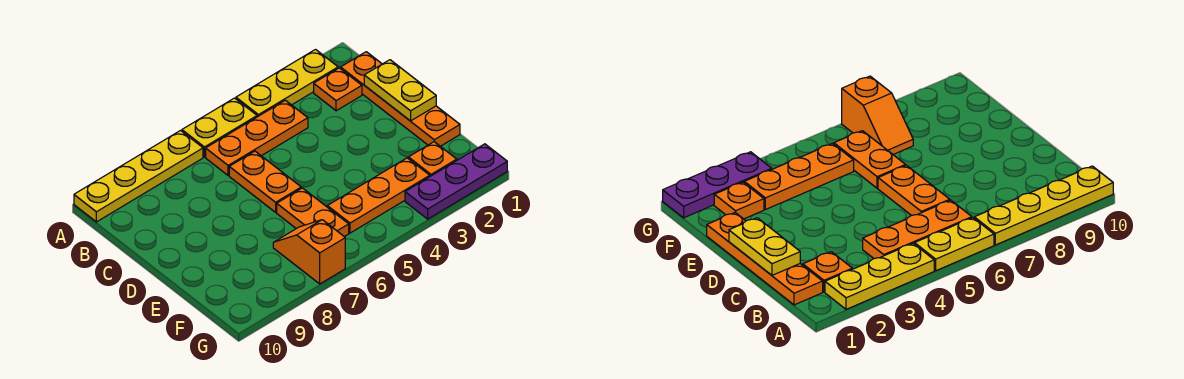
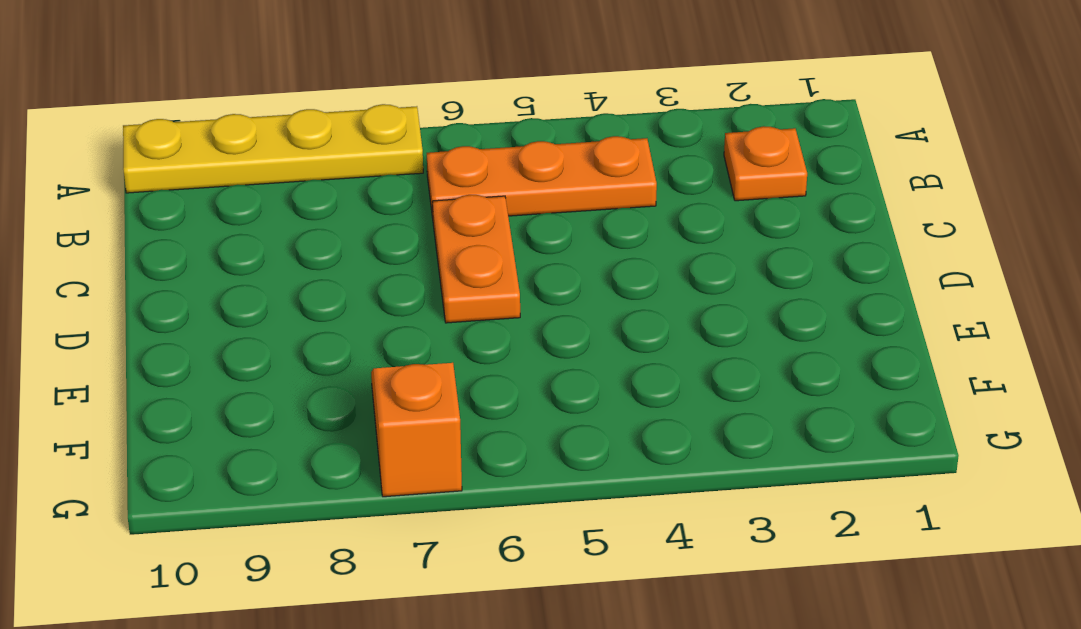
none -> yellow plate A2:A4 level 1
none -> yellow plate A5:A6 level 1
none -> orange plate B1:E1 level 1

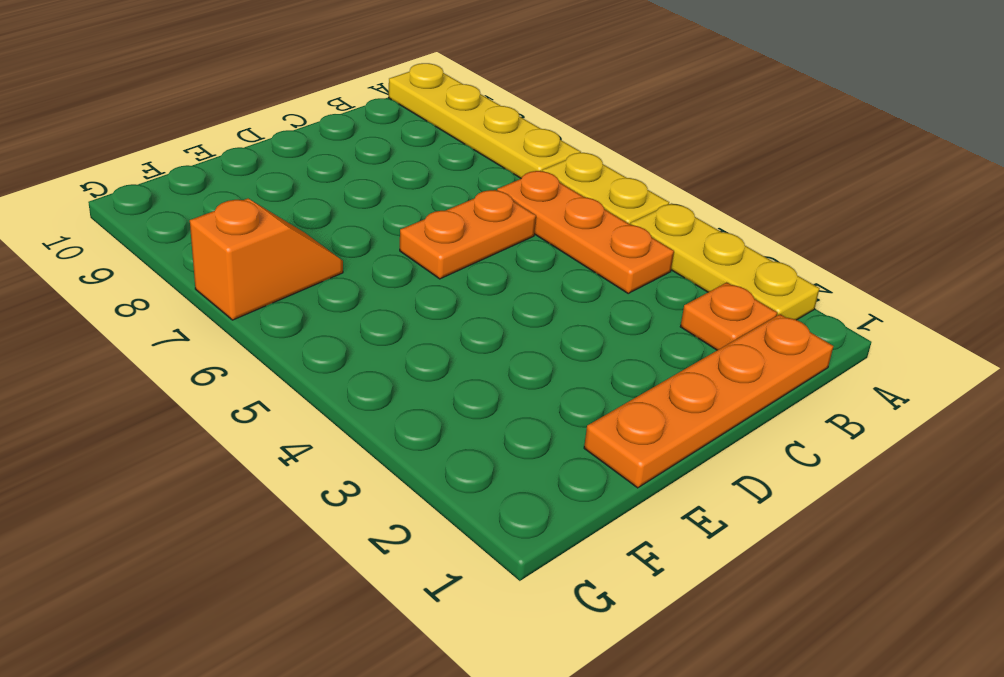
none -> orange plate E6:F6 level 1
none -> orange plate F2 level 1
none -> orange plate F3:F5 level 1

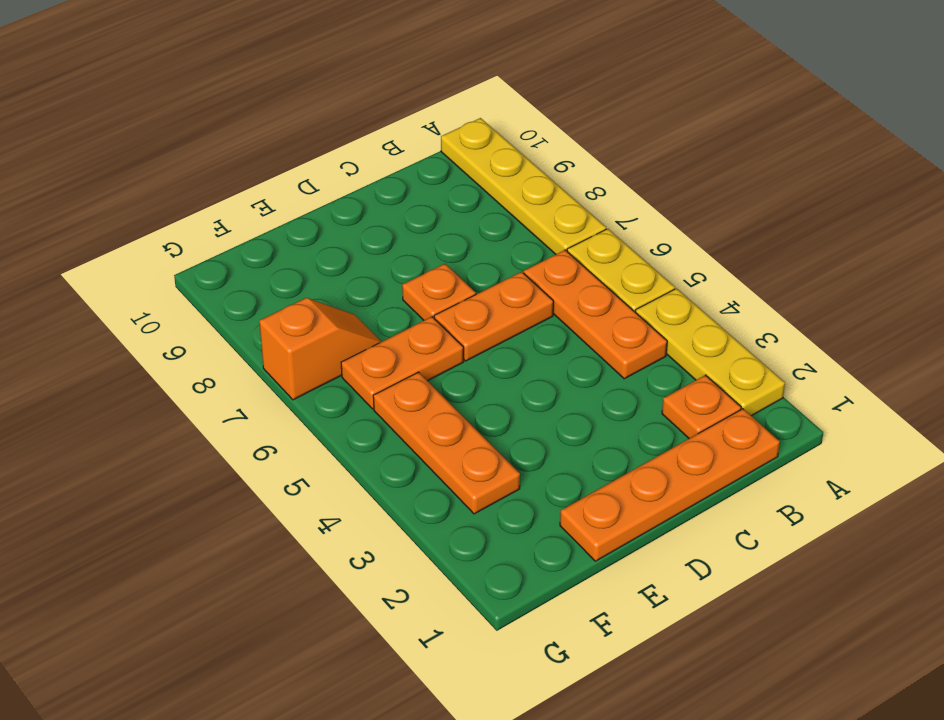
orange plate D7 level 1 -> orange plate F2 level 1
none -> purple plate G1:G3 level 1
none -> yellow plate C1:D1 level 2

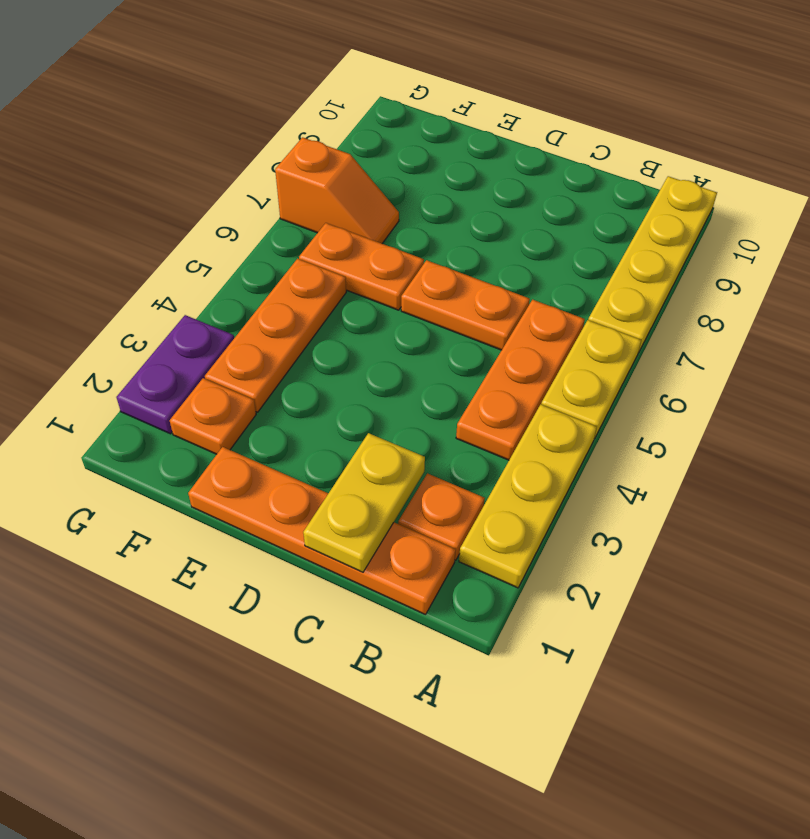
yellow plate C1:C2 level 2 -> yellow plate C1:D1 level 2
purple plate G2:G3 level 1 -> purple plate G1:G3 level 1

